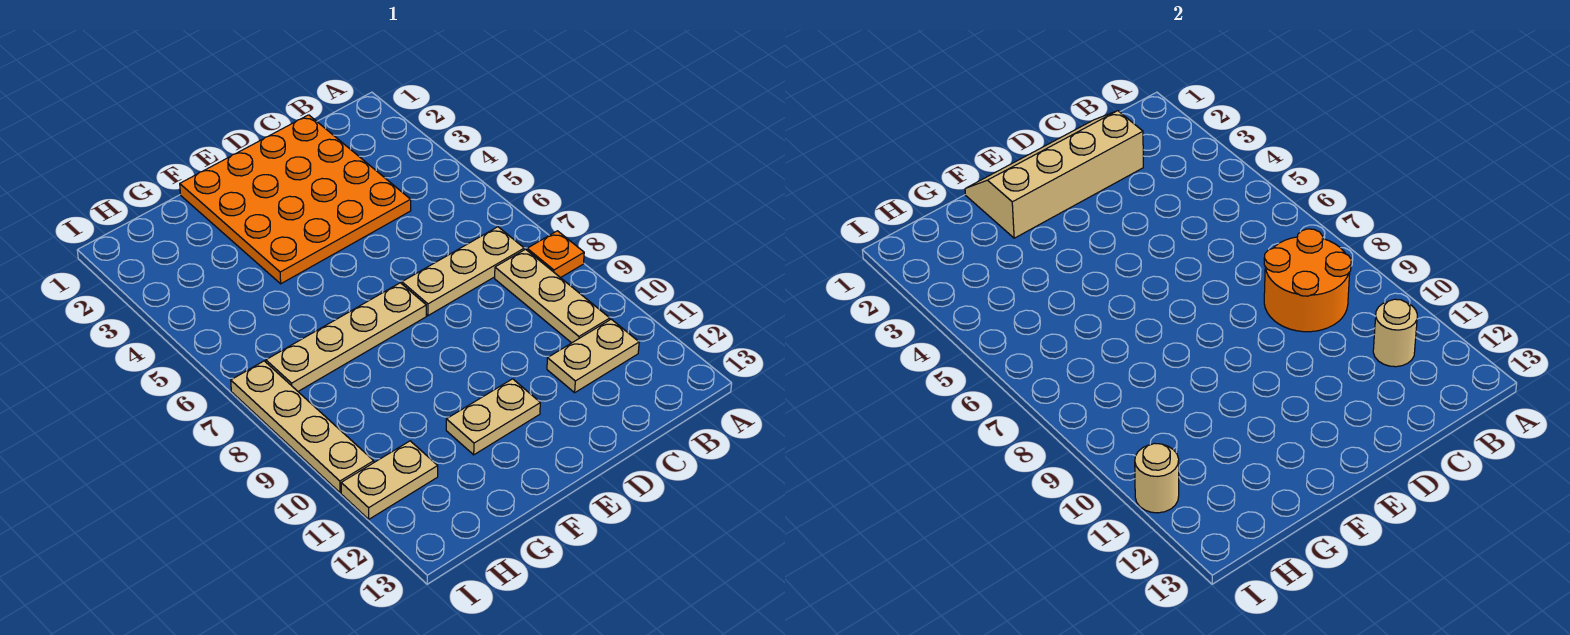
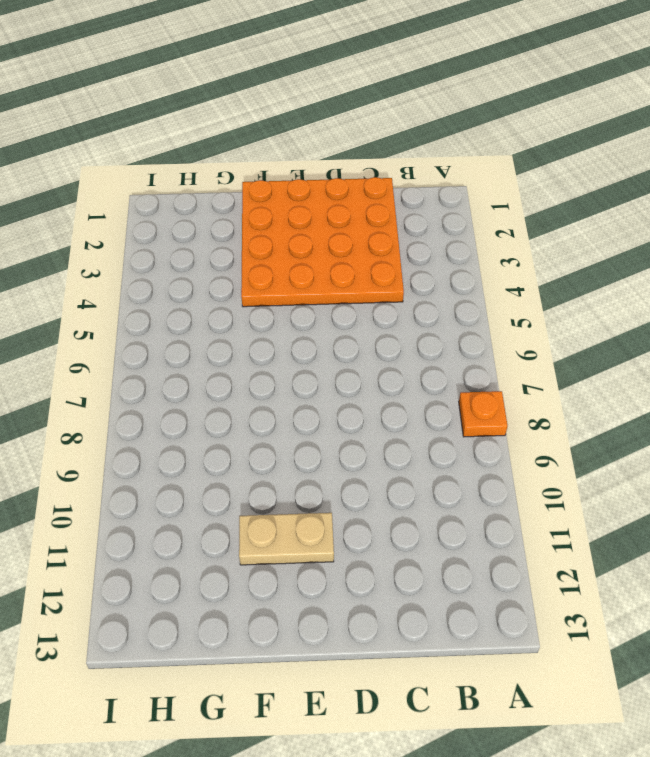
none -> tan plate B7:D7 level 1
none -> tan plate B8:B10 level 1
none -> tan plate B11:C11 level 1

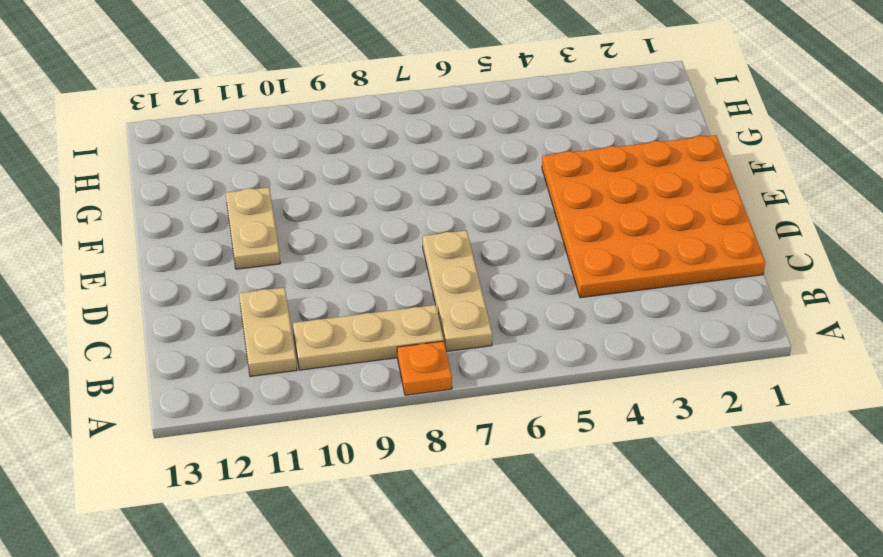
none -> tan plate E7:H7 level 1
none -> tan plate H11:I11 level 1
none -> tan plate I7:I10 level 1

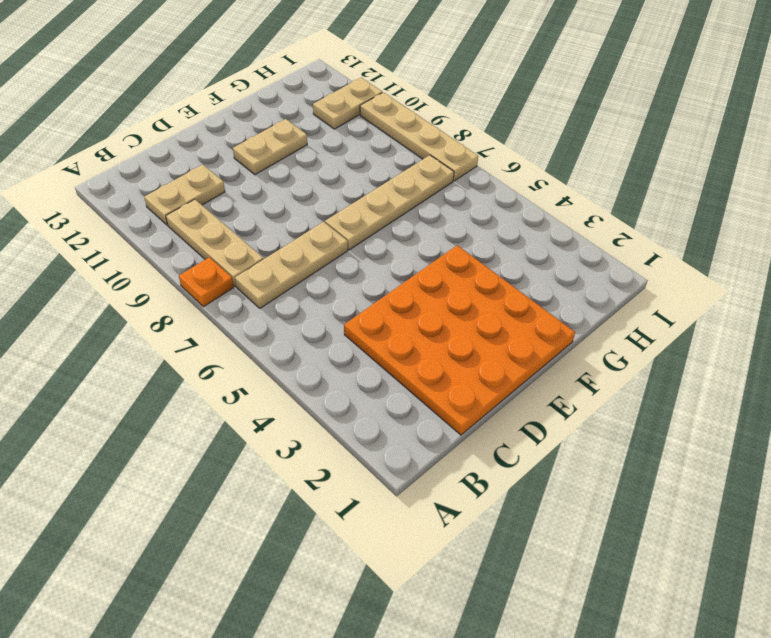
none -> orange round brick B8:C9 level 2
none -> tan round brick B11 level 2
none -> tan slope C1:F2 level 2 top 2

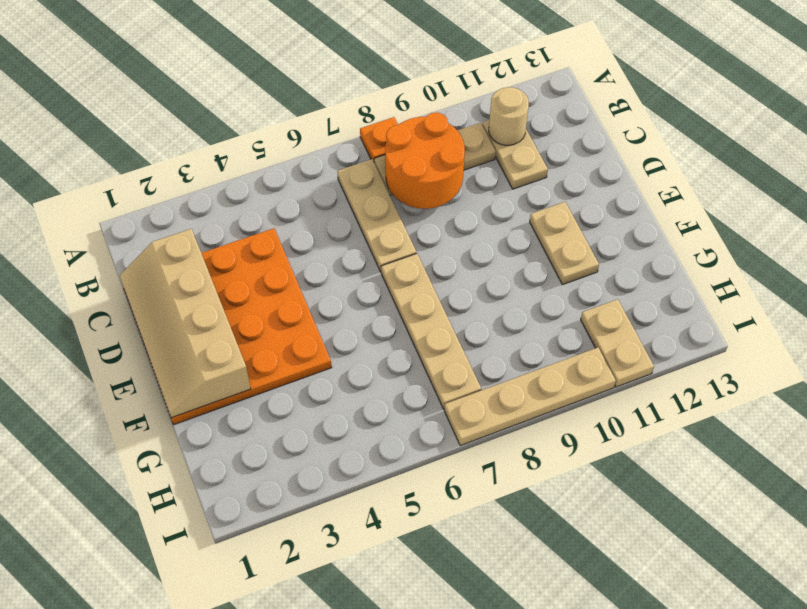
none -> tan round brick I11 level 2

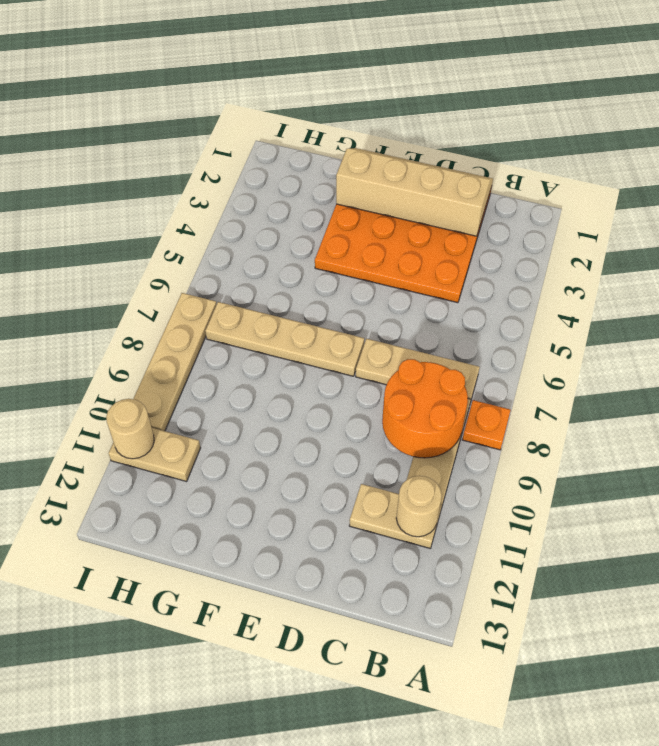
none -> tan plate E11:F11 level 1

